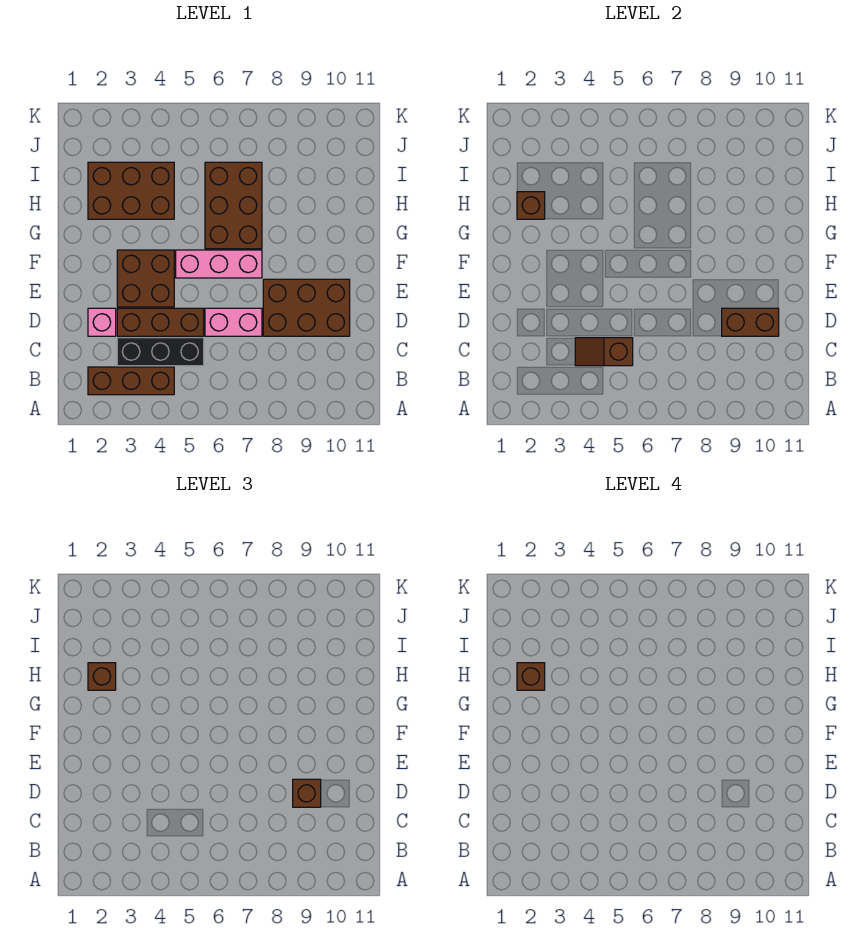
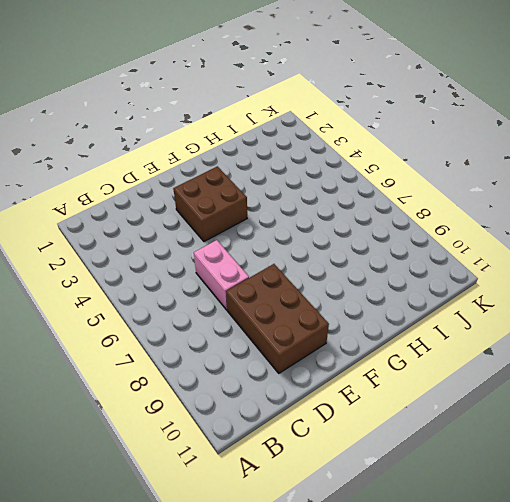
none -> brown brick B2:B4 level 1
none -> black brick C3:C5 level 1
none -> pink brick D2 level 1

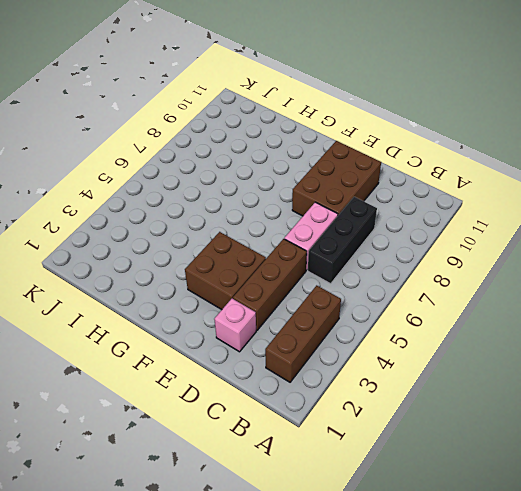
black brick C6:C8 level 1 -> black brick C3:C5 level 1
none -> pink brick F5:F7 level 1
none -> brown brick G6:I7 level 1
none -> brown brick H2:I4 level 1

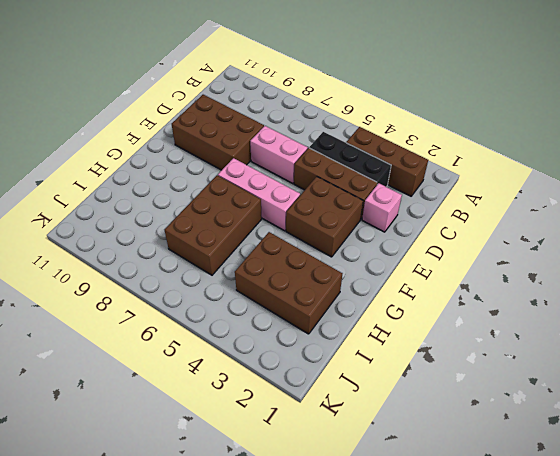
none -> brown slope C4:C5 level 2 top 5
none -> brown brick D9:D10 level 2
none -> brown brick H2 level 2

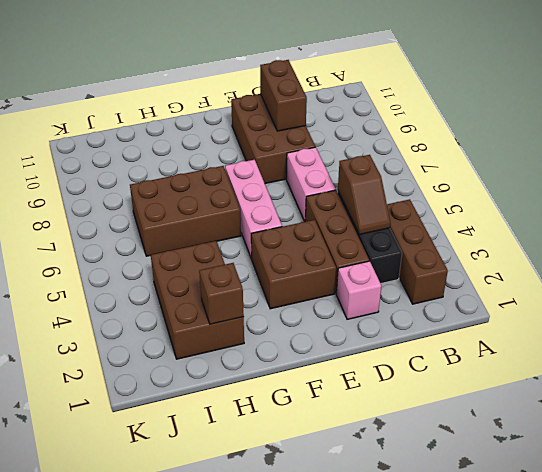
none -> brown brick D9 level 3
none -> brown brick H2 level 3
none -> brown brick H2 level 4

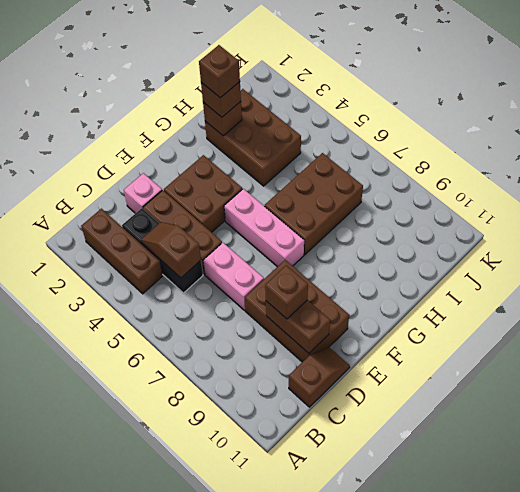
brown slope C11:D11 level 1 top C -> none

